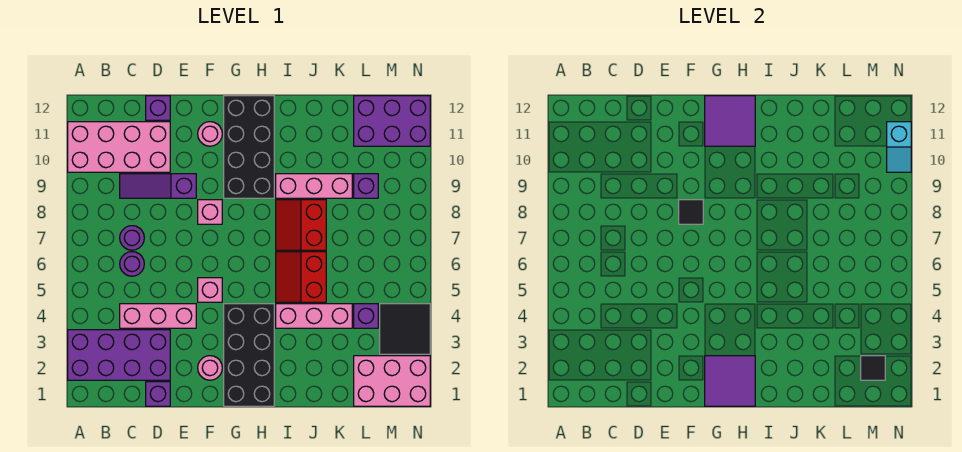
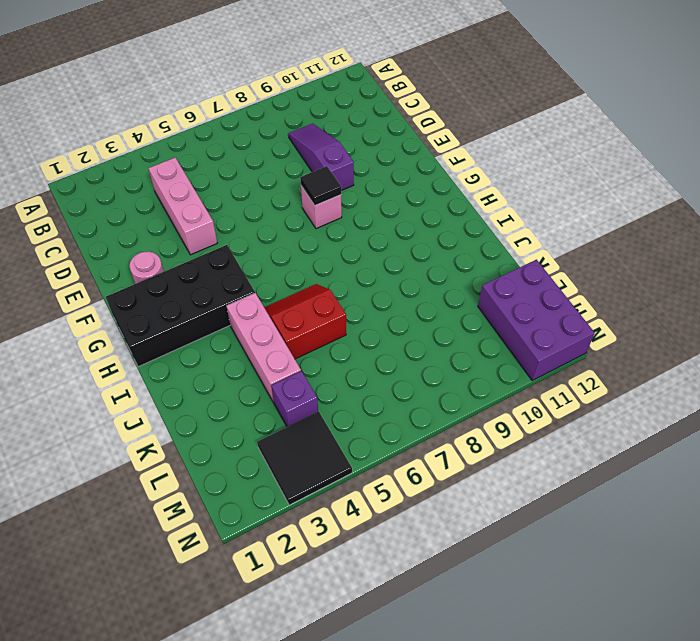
none -> purple brick A2:D3 level 1
none -> pink brick A10:D11 level 1
none -> purple round brick C6 level 1

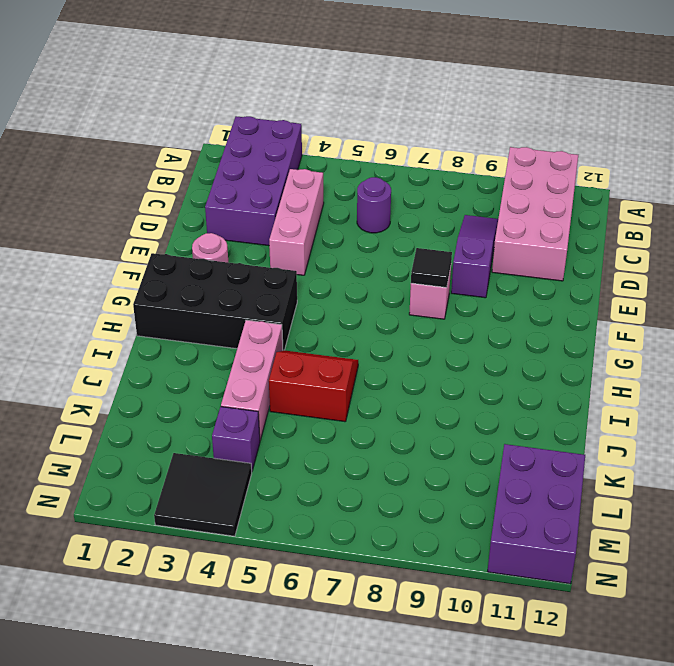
none -> purple round brick C7 level 1
none -> purple brick D1 level 1
none -> purple brick D12 level 1

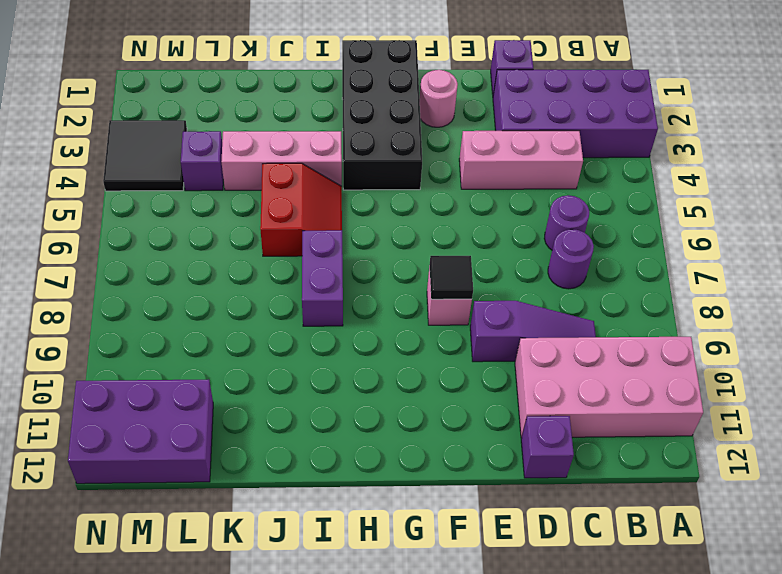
purple brick I7:I8 level 1 -> red slope I7:J8 level 1 top J
none -> pink brick F5 level 1
none -> pink round brick F11 level 1
none -> black brick G9:H12 level 1

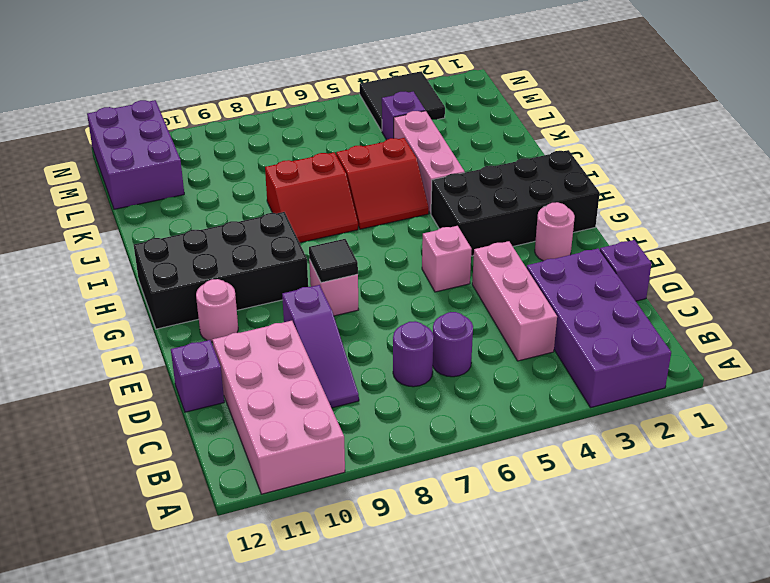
none -> pink brick I9:K9 level 1
none -> pink brick L1:N2 level 1
none -> purple brick L9 level 1

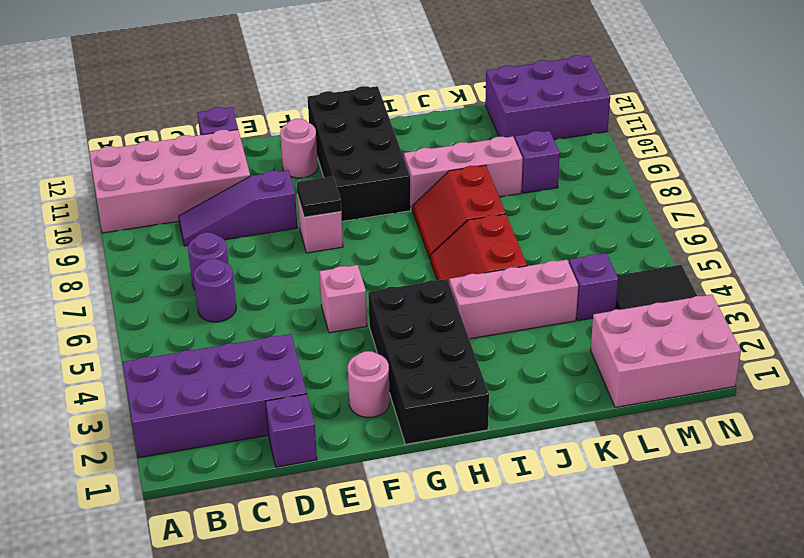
none -> pink brick C4:E4 level 1
none -> purple tile G1:H2 level 2
none -> purple tile G11:H12 level 2

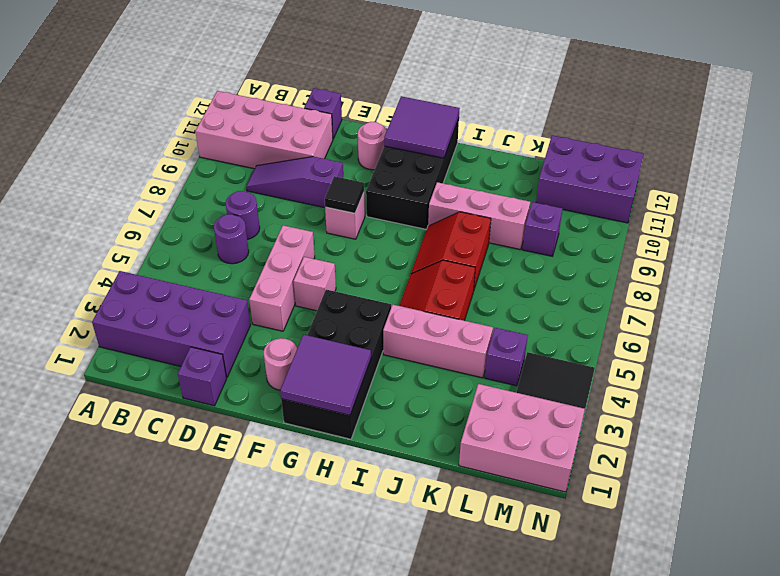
pink brick E4:E6 level 1 -> pink brick C4:E4 level 1
none -> black tile M2 level 2
none -> cyan slope N10:N11 level 2 top 11

